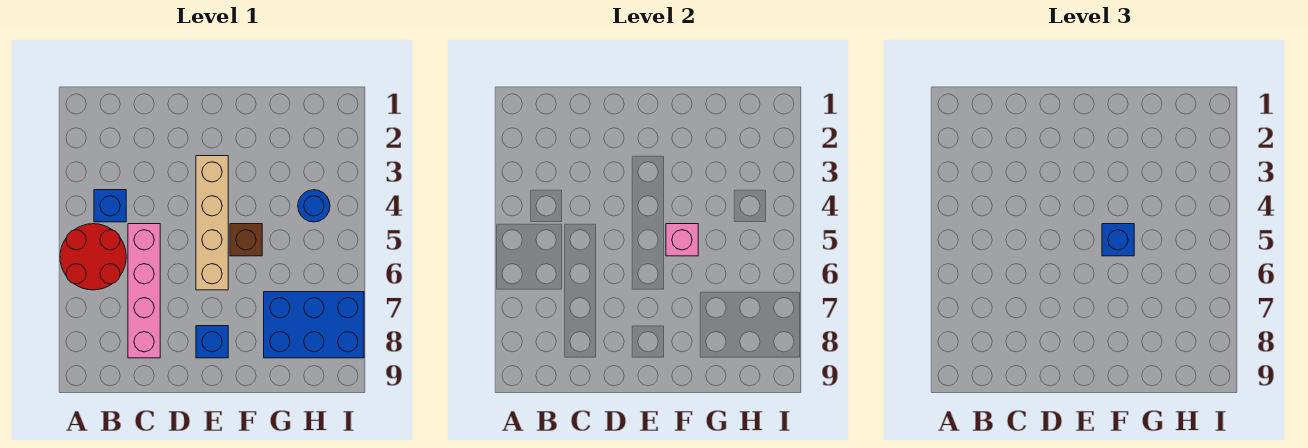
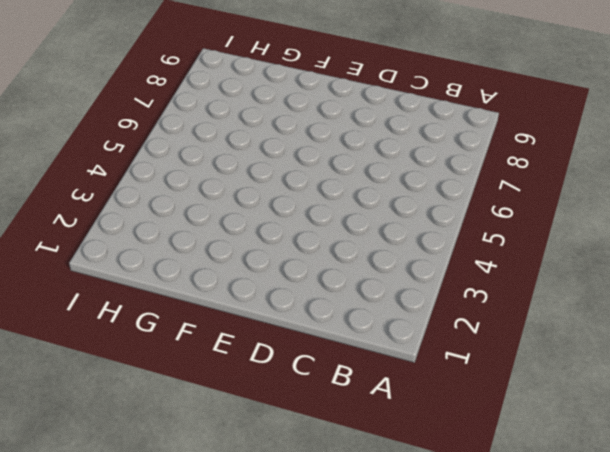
none -> red round brick A5:B6 level 1
none -> blue brick B4 level 1

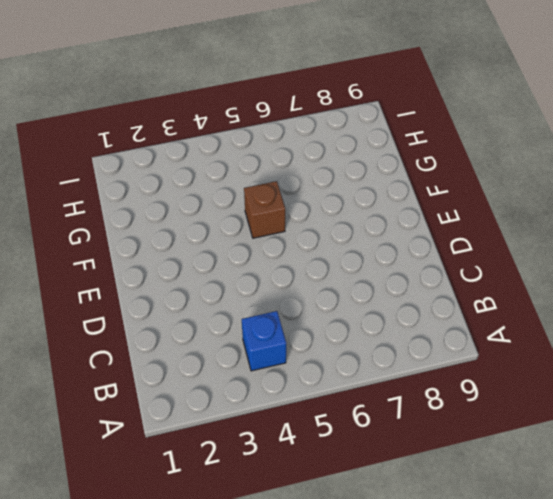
none -> red round brick A5:B6 level 1
none -> pink brick C5:C8 level 1

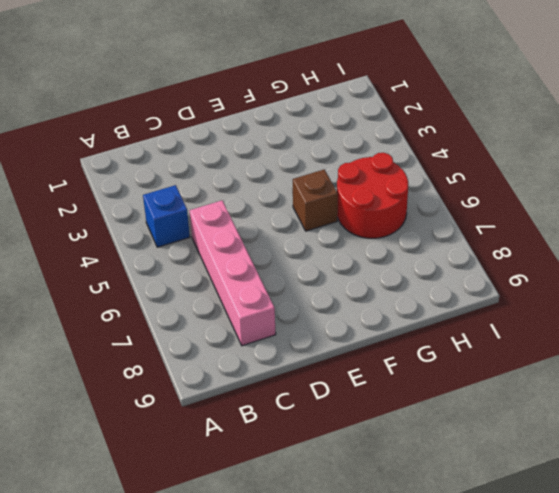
red round brick G5:H6 level 1 -> red round brick A5:B6 level 1
none -> tan brick E3:E6 level 1
none -> blue brick E8 level 1

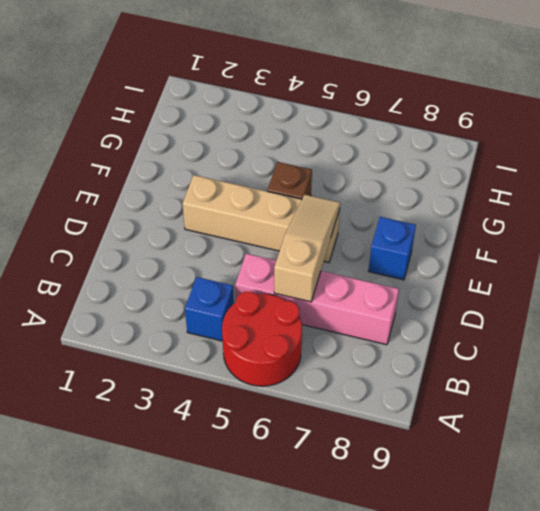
tan slope C6:E6 level 2 top C -> none
none -> blue brick G7:I8 level 1
none -> blue round brick H4 level 1

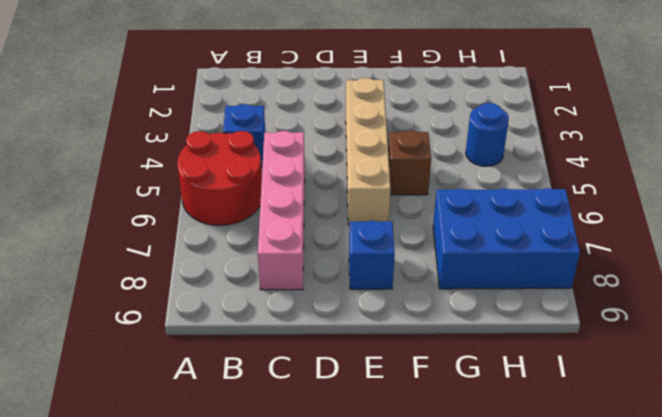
none -> pink brick F5 level 2
none -> blue brick F5 level 3

